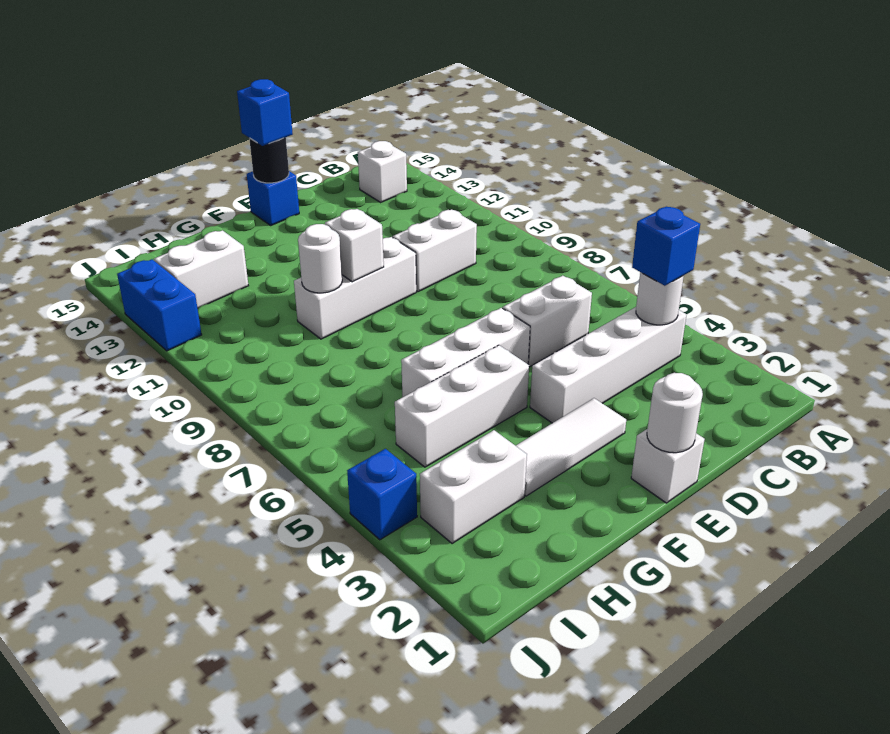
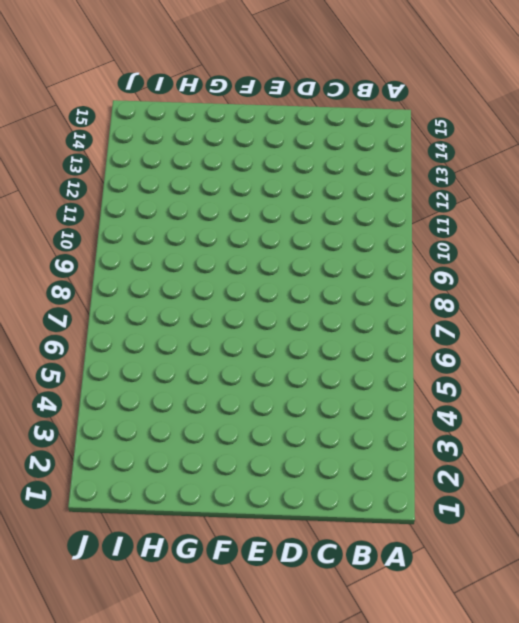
none -> white brick B4:E4 level 1
none -> white brick B14 level 1
none -> white brick C6:D6 level 1

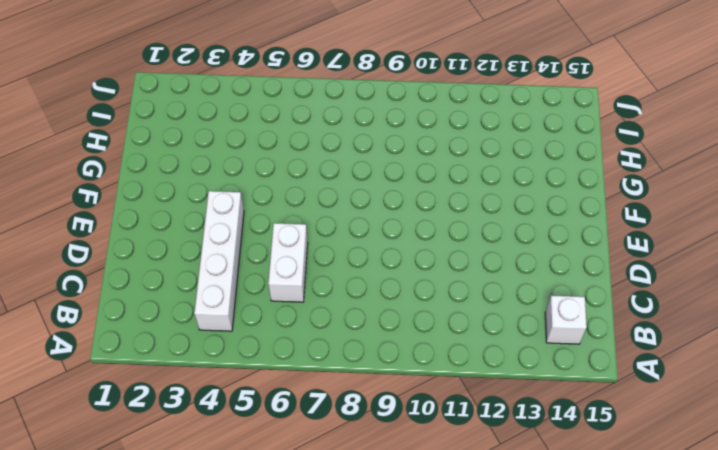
none -> white brick C10:D10 level 1
none -> white brick E1 level 1
none -> white tile E3:G3 level 1

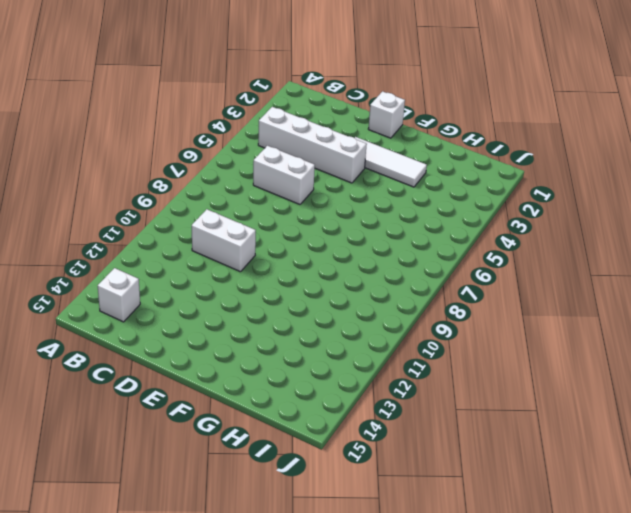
none -> white brick E6:G6 level 1
none -> white brick E10:G10 level 1
none -> blue brick E15 level 1

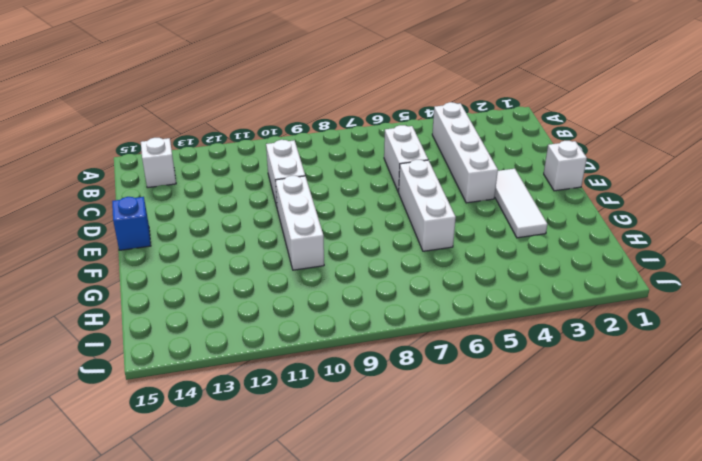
none -> white brick F5:H5 level 1
none -> white brick H3:I3 level 1
none -> white brick H13:I13 level 1

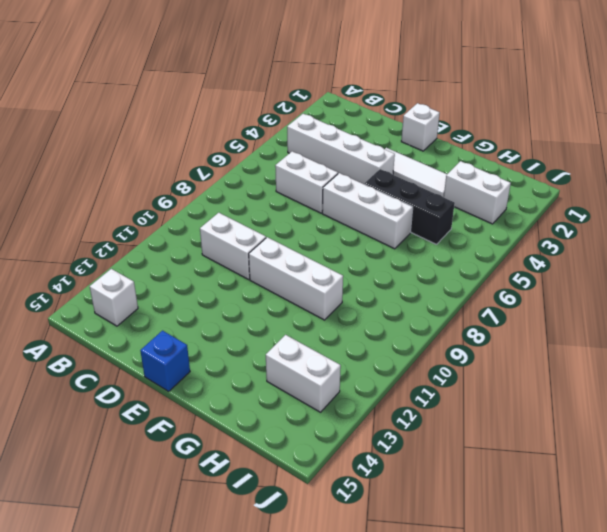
black brick F5:H5 level 1 -> white brick F5:H5 level 1
none -> blue brick J4 level 1
none -> blue brick J12:J13 level 1
none -> white round brick B4 level 2

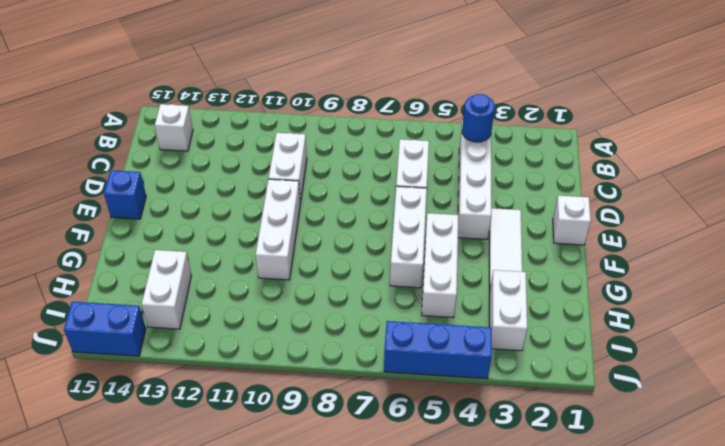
blue round brick B4 level 2 -> white round brick B4 level 2
blue brick J4:J6 level 1 -> blue brick J4 level 1
blue brick J14:J15 level 1 -> blue brick J12:J13 level 1
none -> white round brick E1 level 2
none -> black round brick E15 level 2
none -> white brick F10 level 2

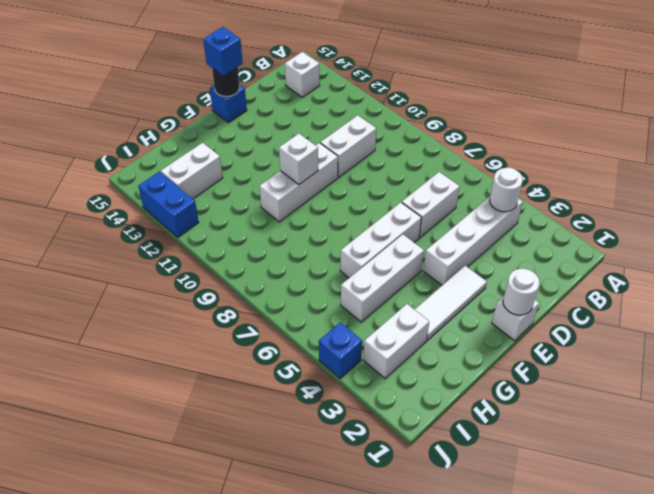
none -> white round brick G10 level 2
none -> blue brick B4 level 3

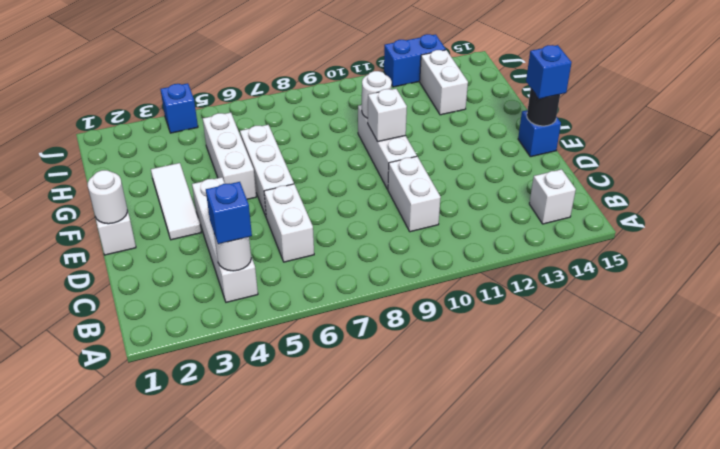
none -> white brick H3:I3 level 1

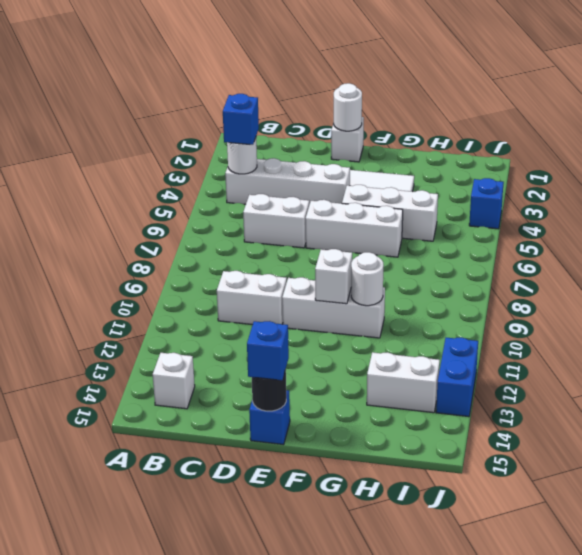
none -> white brick H3:I3 level 1

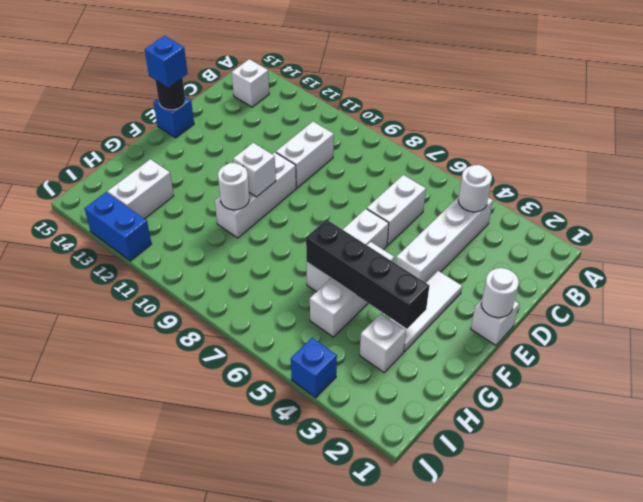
black brick G3:G6 level 2 -> none
white brick H3 level 1 -> white brick H3:I3 level 1
none -> blue brick B4 level 3

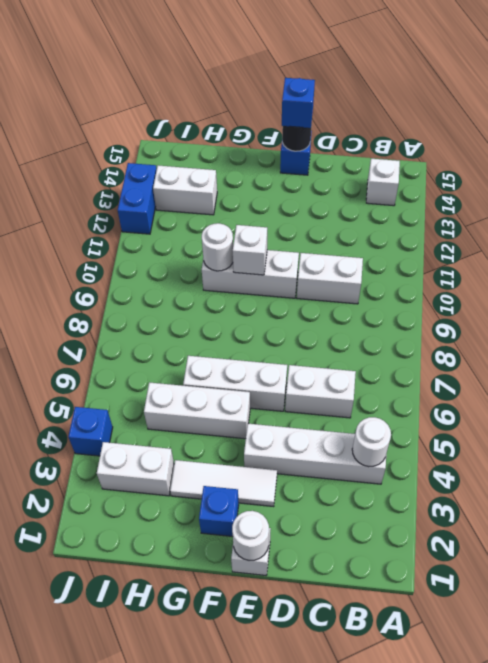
blue brick F2 level 1 -> blue brick B4 level 3

